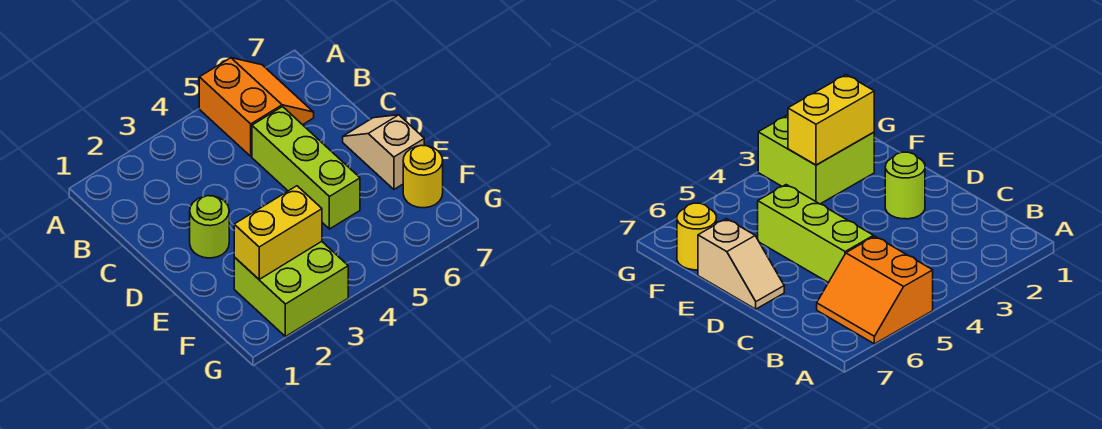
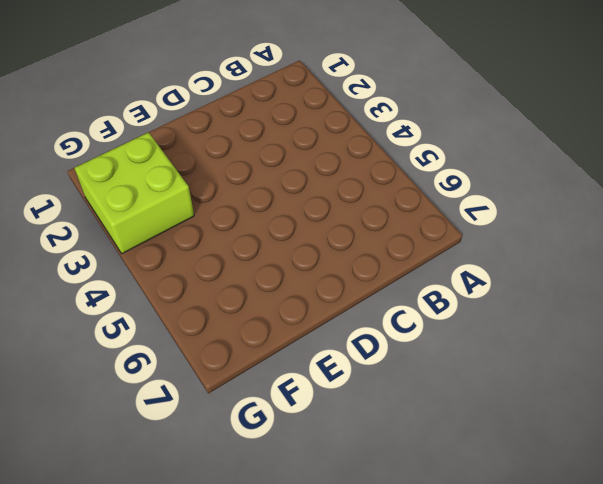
none -> orange slope A5:B6 level 1 top 5
none -> lime brick C5:E5 level 1

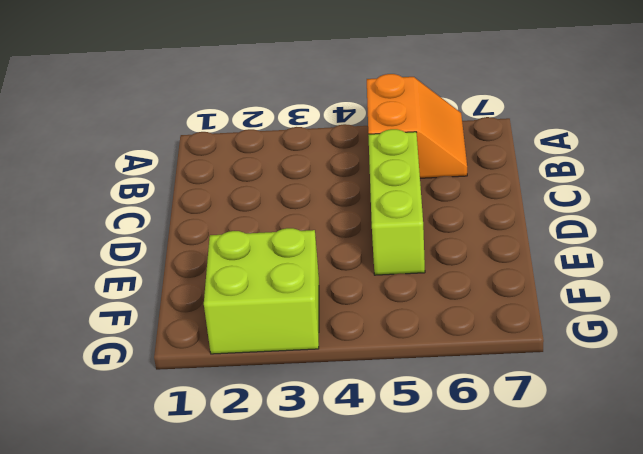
none -> lime round brick D2 level 1
none -> tan slope D7:E7 level 1 top E

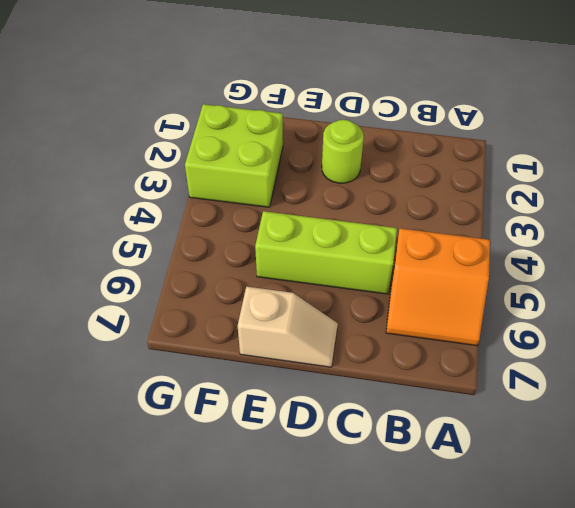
none -> yellow round brick F7 level 1
none -> yellow brick F2:F3 level 2

